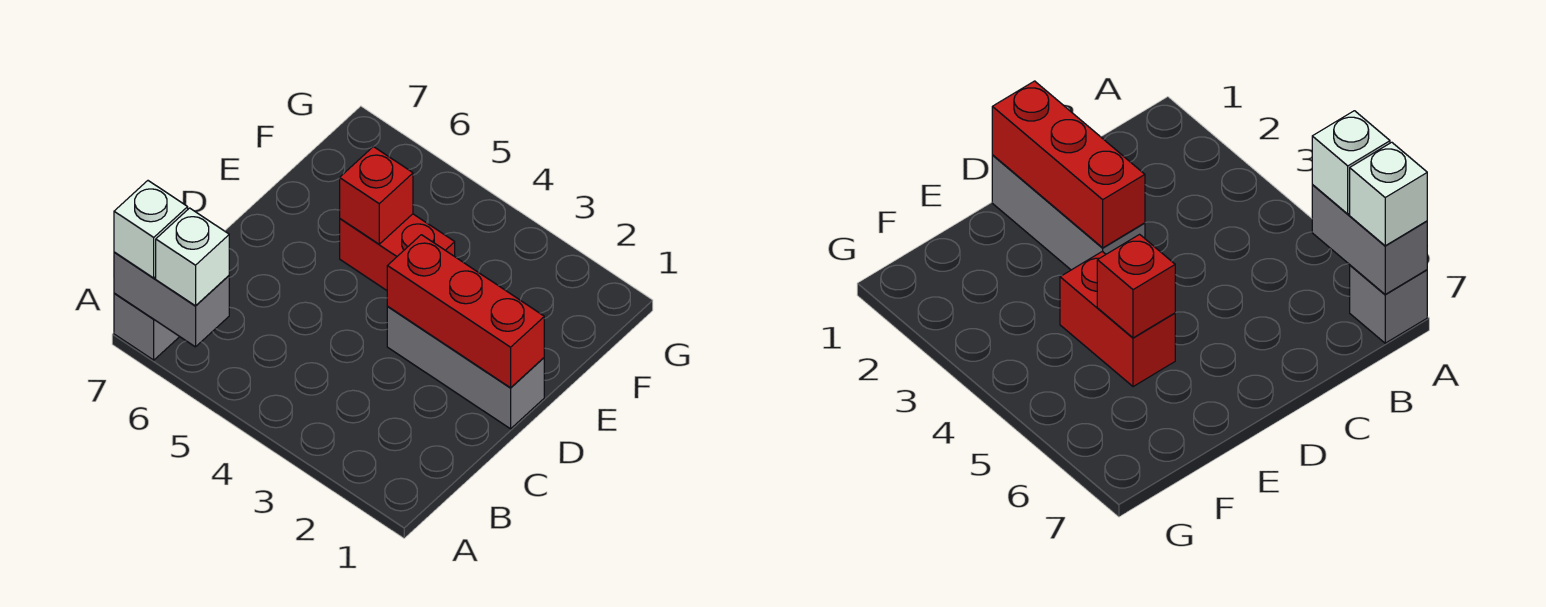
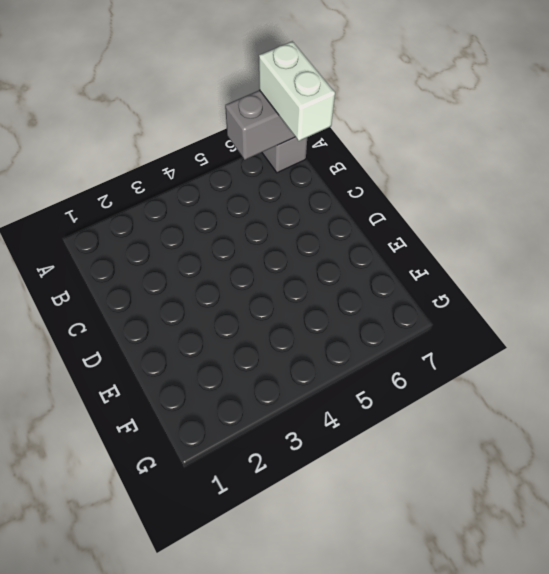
white brick A7:B7 level 3 -> white brick A7 level 3
none -> grey brick D1:D3 level 1
none -> red brick E4:E5 level 1

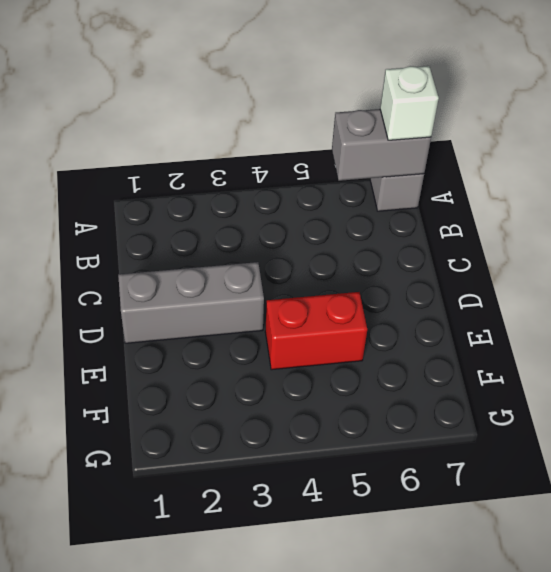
none -> red brick D1:D3 level 2
none -> red brick E5 level 2

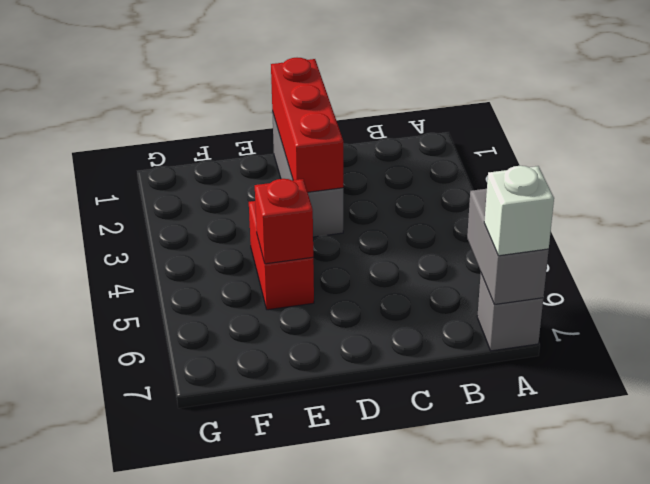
none -> white brick A6 level 3

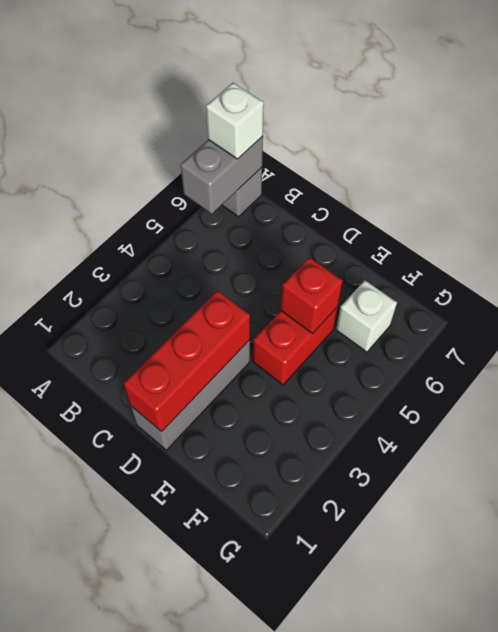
white brick F6 level 1 -> white brick A6 level 3

